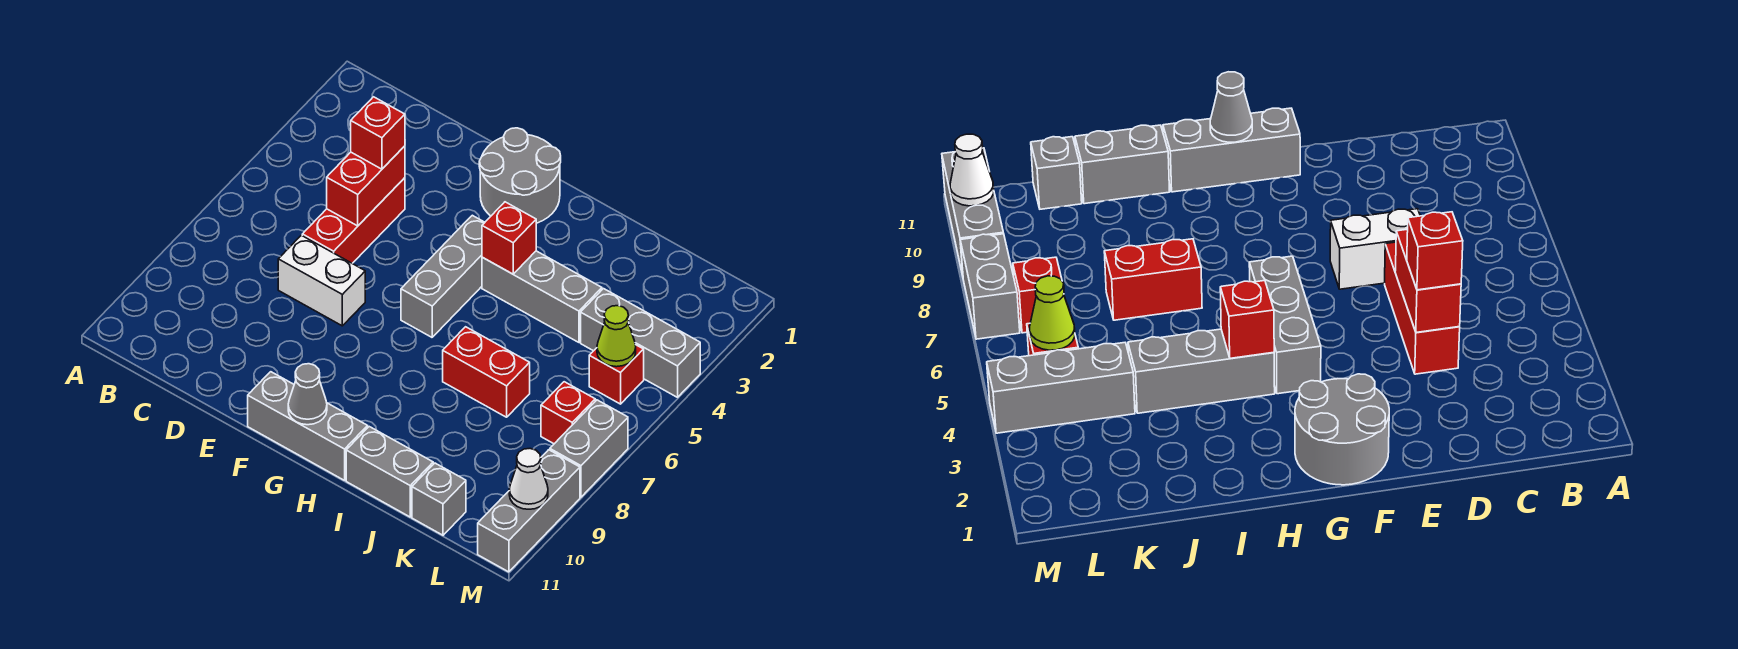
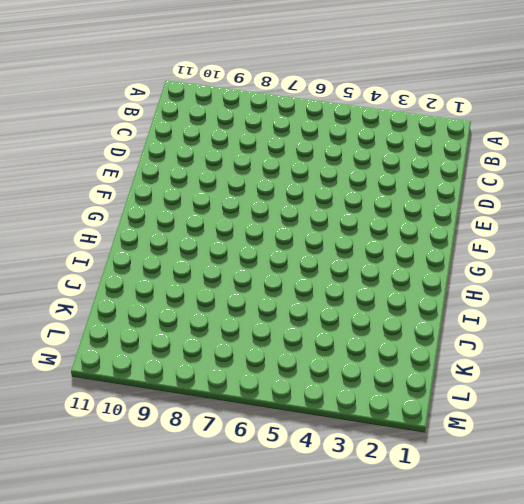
none -> red brick D4:D6 level 1
none -> white brick D7:E7 level 1
none -> grey round brick F1:G2 level 1

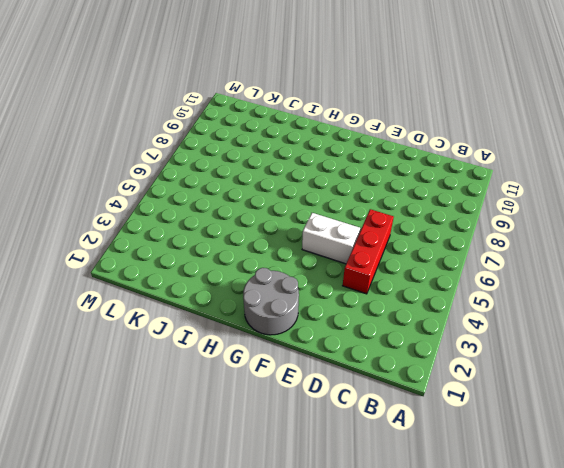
white brick E5:F5 level 1 -> white brick D7:E7 level 1
none -> grey brick F11:H11 level 1
none -> grey brick G4:G6 level 1
none -> grey brick H4:J4 level 1

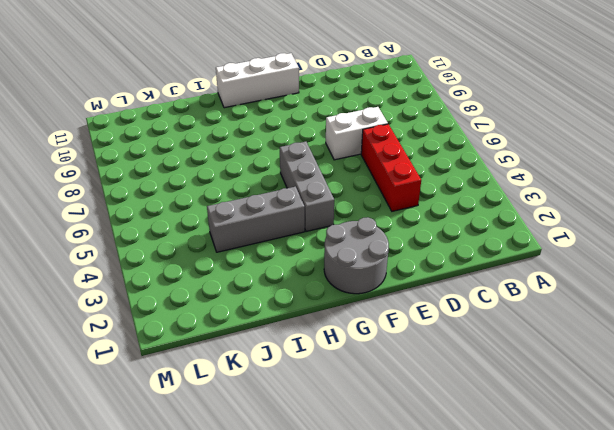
white brick F11:H11 level 1 -> grey brick F11:H11 level 1
none -> red brick I7:J7 level 1
none -> grey brick I11:J11 level 1
none -> grey brick K4:M4 level 1

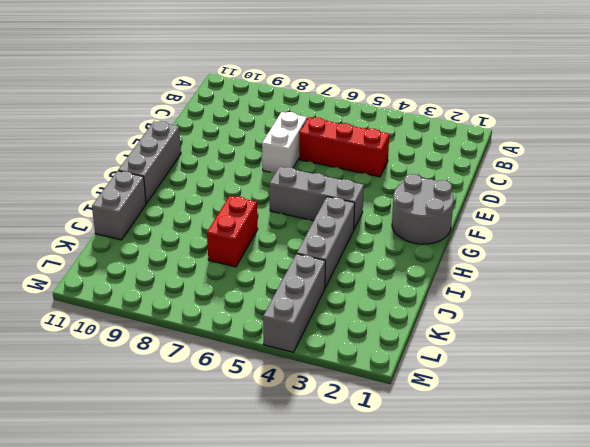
none -> grey brick K11 level 1
none -> red brick L5 level 1
none -> red brick L7 level 1

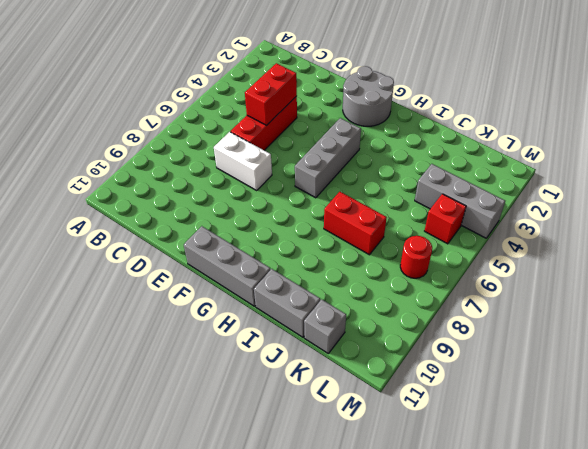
red round brick L7 level 1 -> red brick L7 level 1
none -> grey brick H4:J4 level 1
none -> grey brick M7:M8 level 1
none -> grey brick M9:M11 level 1

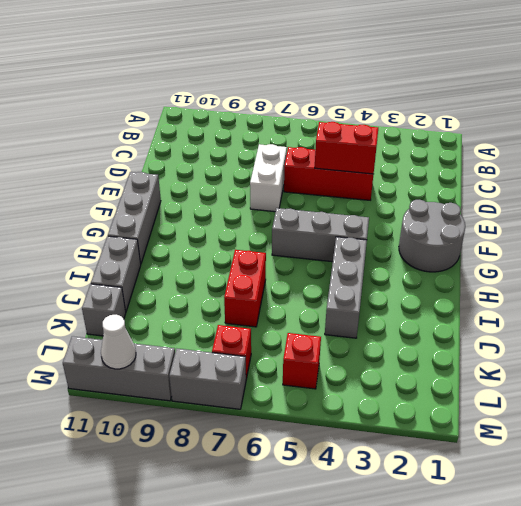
none -> grey brick K4:M4 level 1
none -> grey cone G11 level 2
none -> red brick H4 level 2

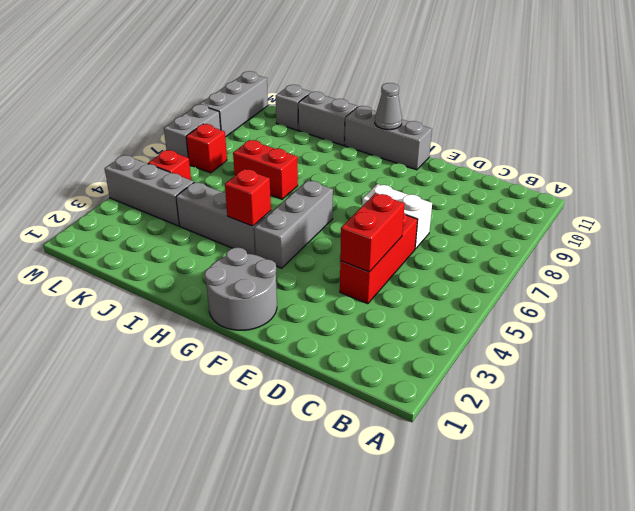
none -> lime cone L5 level 2
none -> white cone M10 level 2
none -> red brick D4 level 3

